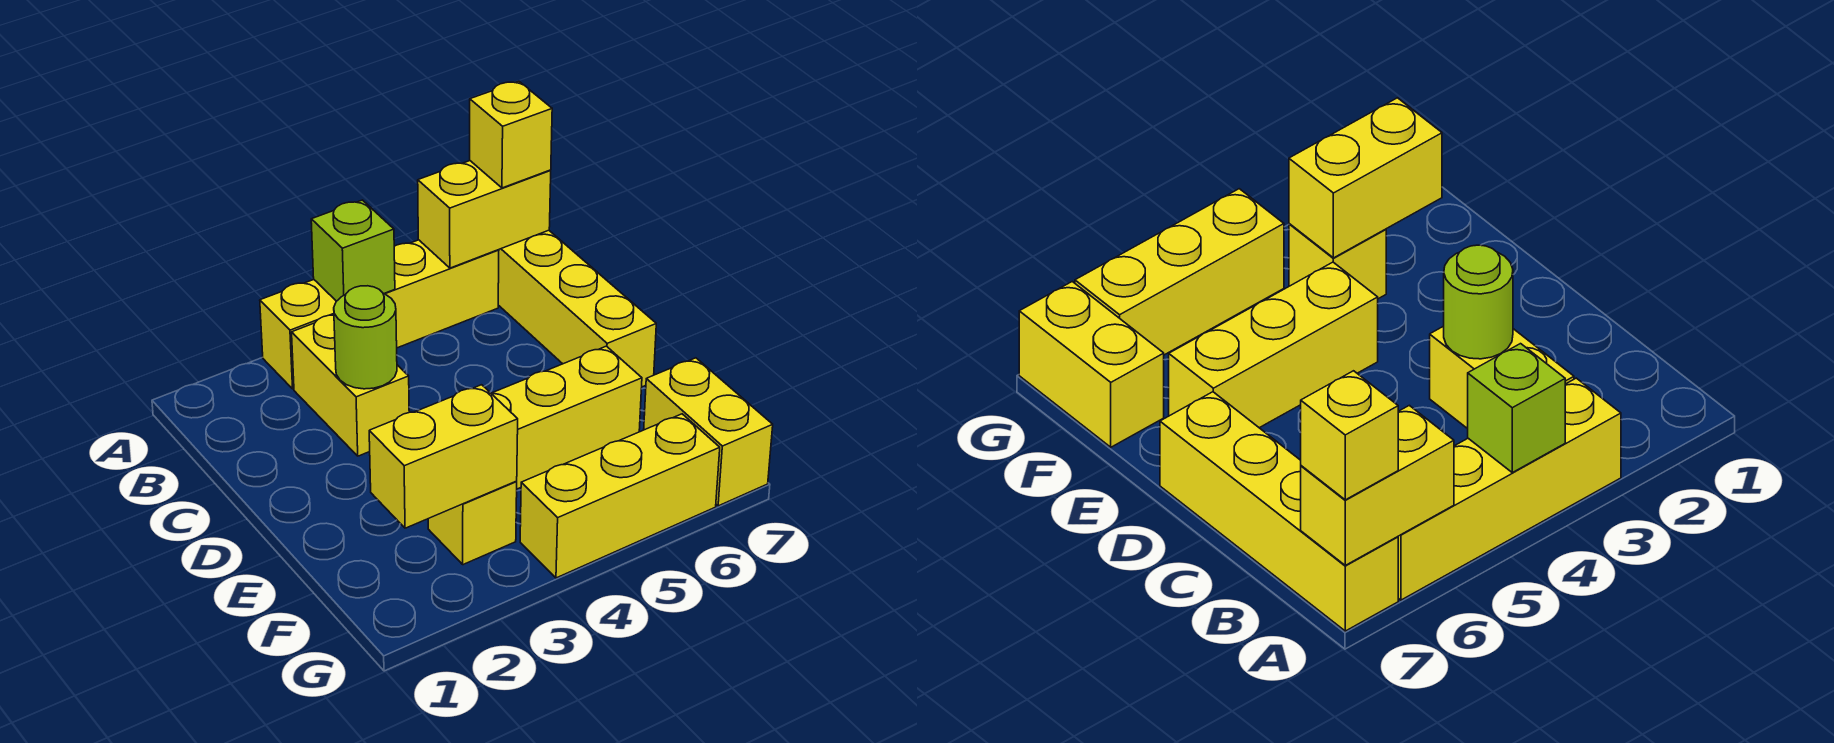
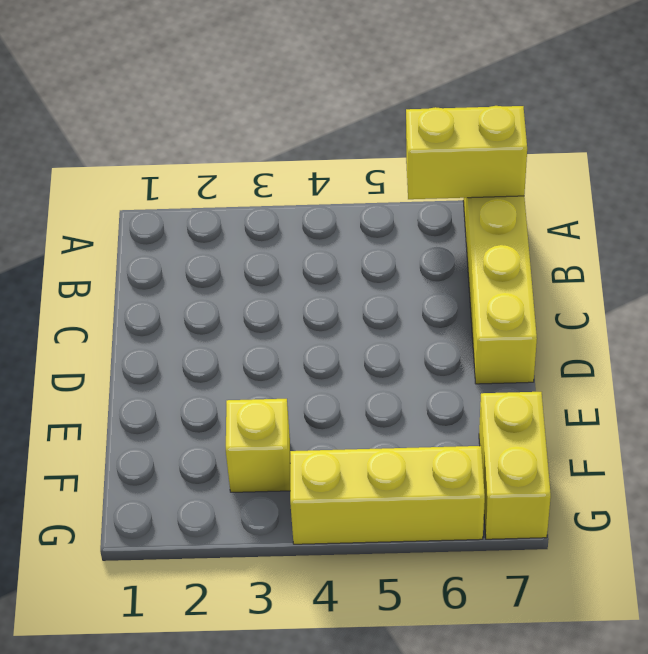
none -> yellow brick A3:A6 level 1
none -> yellow brick B3:C3 level 1
none -> yellow brick E4:E6 level 1

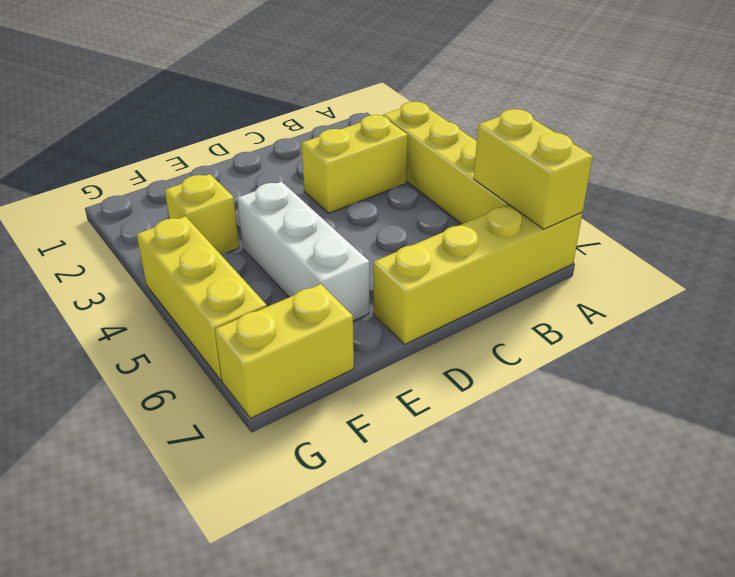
white brick E4:E6 level 1 -> yellow brick E4:E6 level 1
none -> lime brick A4 level 2
none -> lime round brick C3 level 2
none -> yellow brick F2:F3 level 2

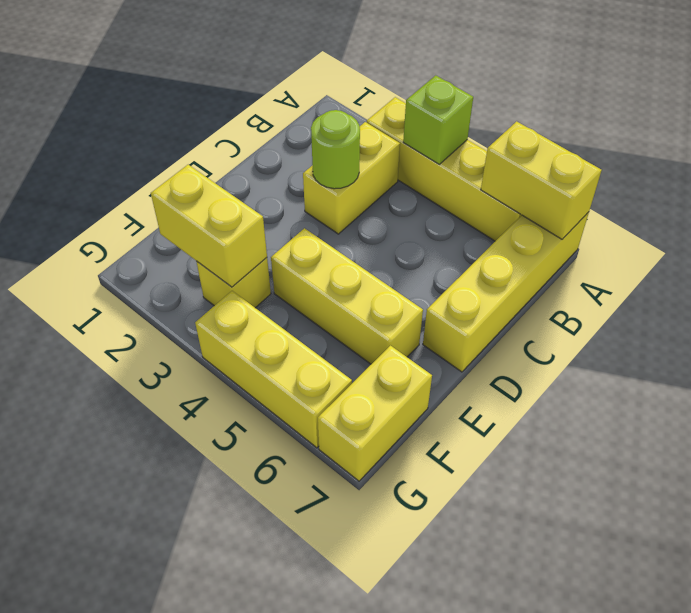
none -> yellow brick A7 level 3

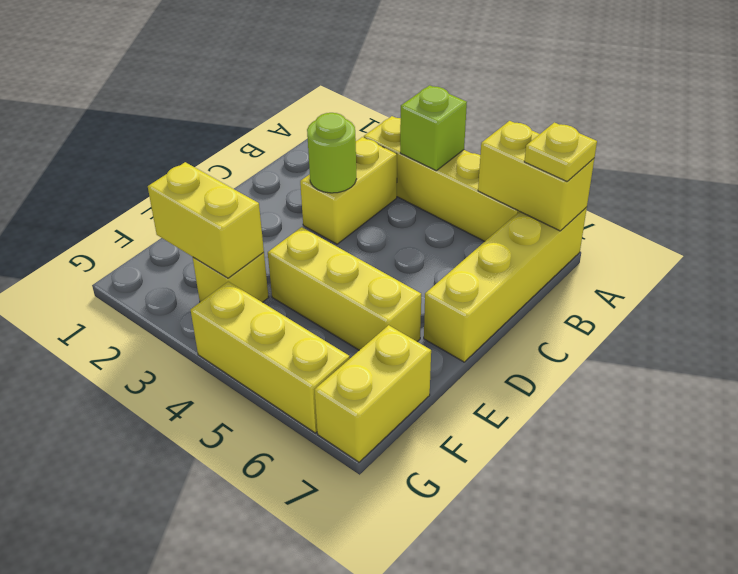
yellow plate A7 level 3 -> yellow brick A7 level 3

